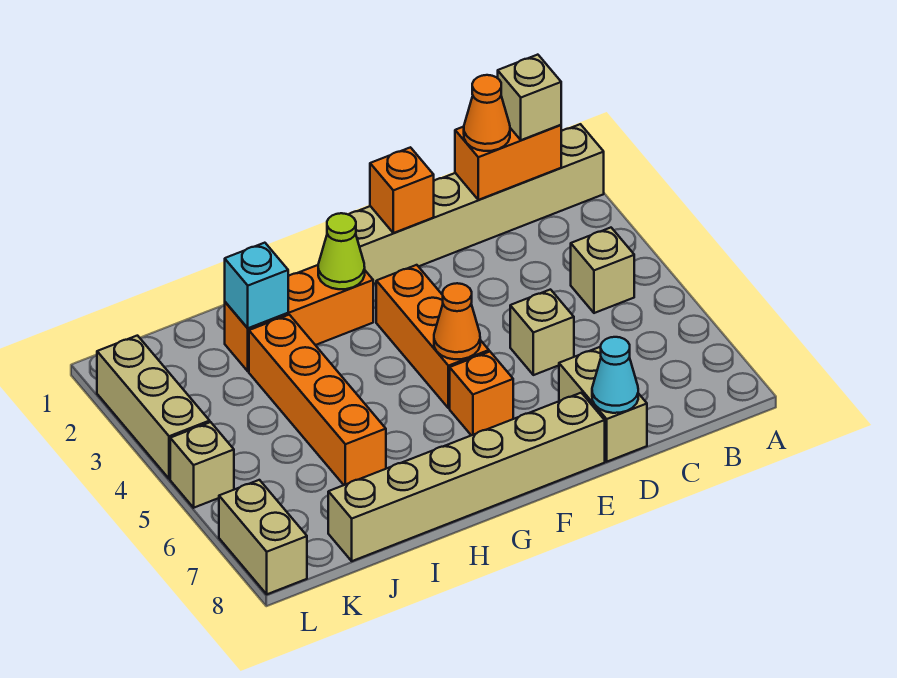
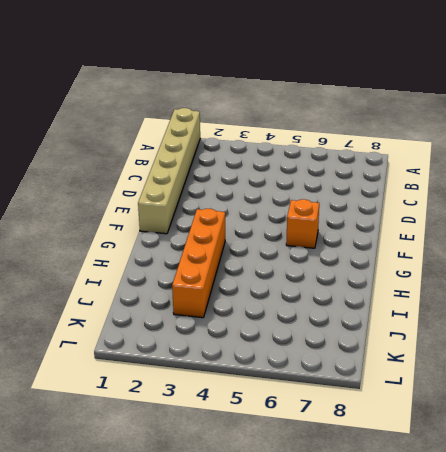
orange brick G3:J3 level 1 -> orange brick I3:I6 level 1
none -> tan brick B4 level 1
none -> tan brick D5 level 1
none -> tan brick D7:D8 level 1

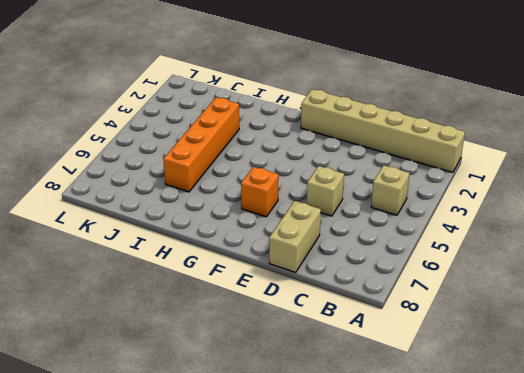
none -> tan brick E8:J8 level 1
none -> orange brick F3:F5 level 1
none -> orange brick G2:I2 level 1

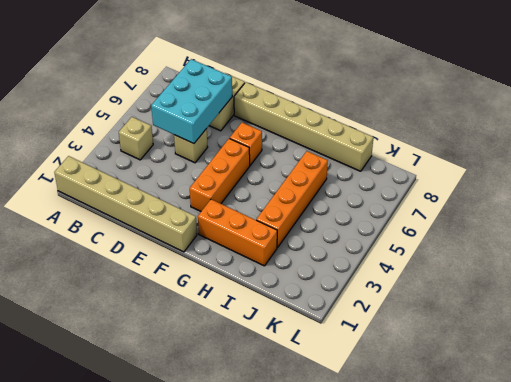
cyan brick C5:D7 level 2 -> none
none -> tan brick L2:L4 level 1
none -> tan brick L5 level 1
none -> tan brick L7:L8 level 1

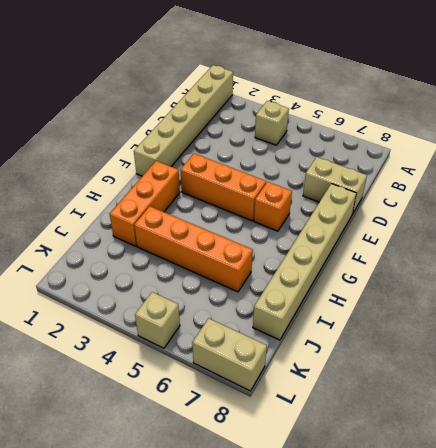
none -> tan brick D5 level 1
none -> tan brick L2:L4 level 1
none -> orange brick B1:C1 level 2

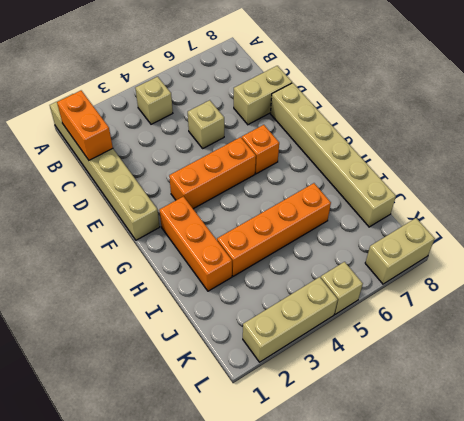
none -> cyan cone D8 level 2
none -> orange brick E1 level 2
none -> orange cone F5 level 2

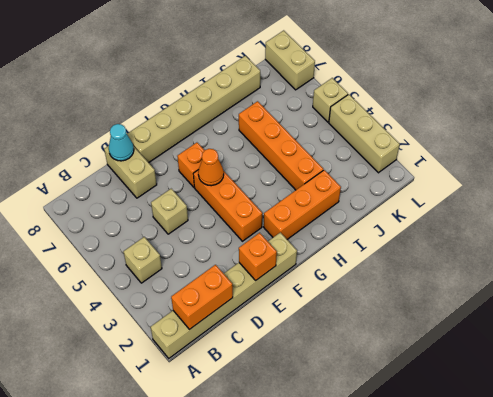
none -> lime cone G2 level 2
none -> cyan brick I2 level 2
none -> tan brick B1 level 3

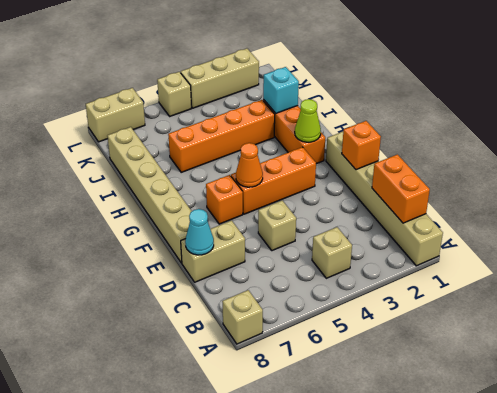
tan brick A8 level 1 -> tan brick B1 level 3
none -> orange cone C1 level 3

